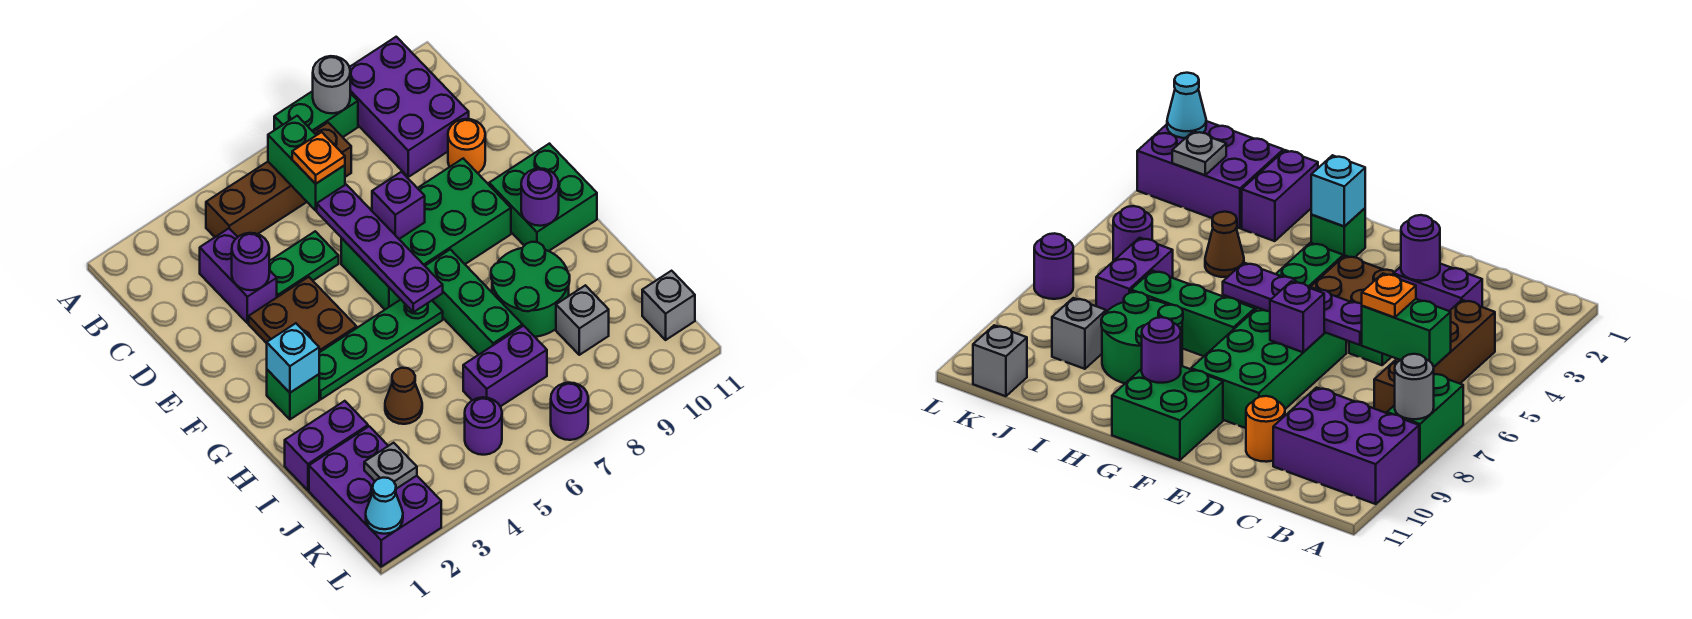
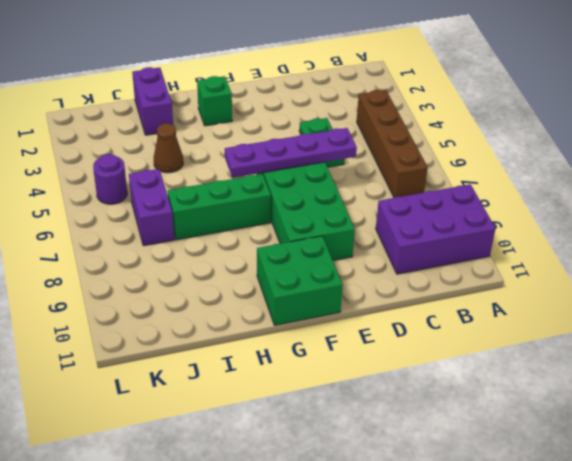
none -> green brick A7:A8 level 1
none -> purple brick C3:D3 level 1
none -> orange round brick D10 level 1
none -> brown plate E3:F4 level 1

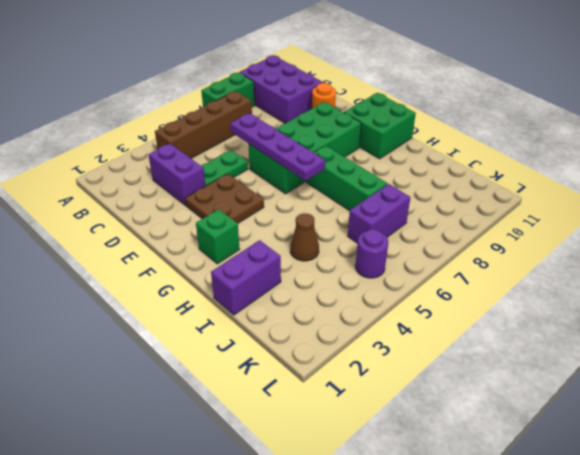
none -> green plate G3:G6 level 1
none -> green round brick H8:I9 level 1
none -> purple brick J1:L2 level 1
none -> grey brick J9 level 1

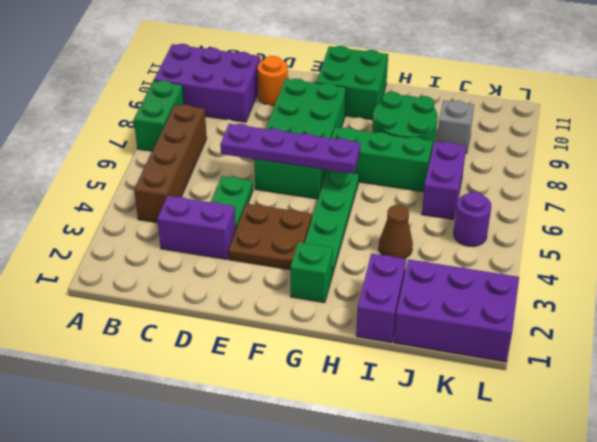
none -> grey brick K11 level 1
none -> purple round brick L7 level 1
none -> grey round brick A8 level 2
none -> green brick B6:C6 level 2

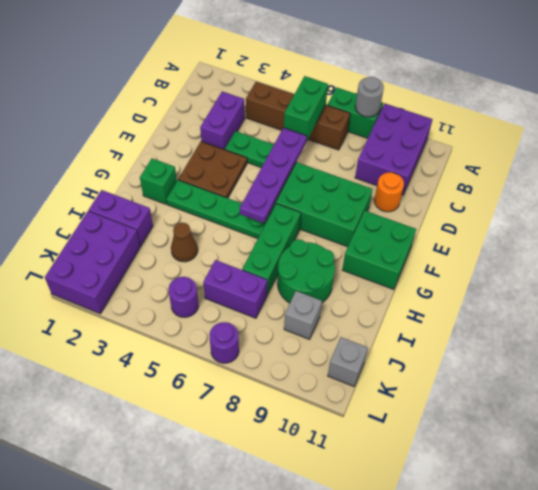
none -> purple round brick D3 level 2
none -> purple brick E7 level 2
none -> cyan brick G2 level 2
none -> purple round brick G10 level 2

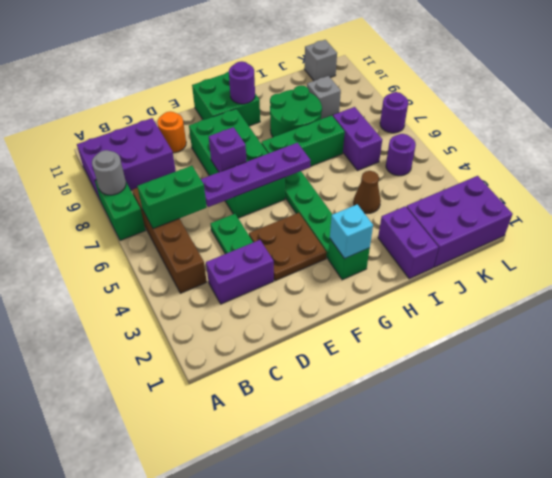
none -> purple round brick D3 level 2
none -> grey plate K2 level 2
none -> cyan cone L1 level 2
none -> orange plate C6 level 3

